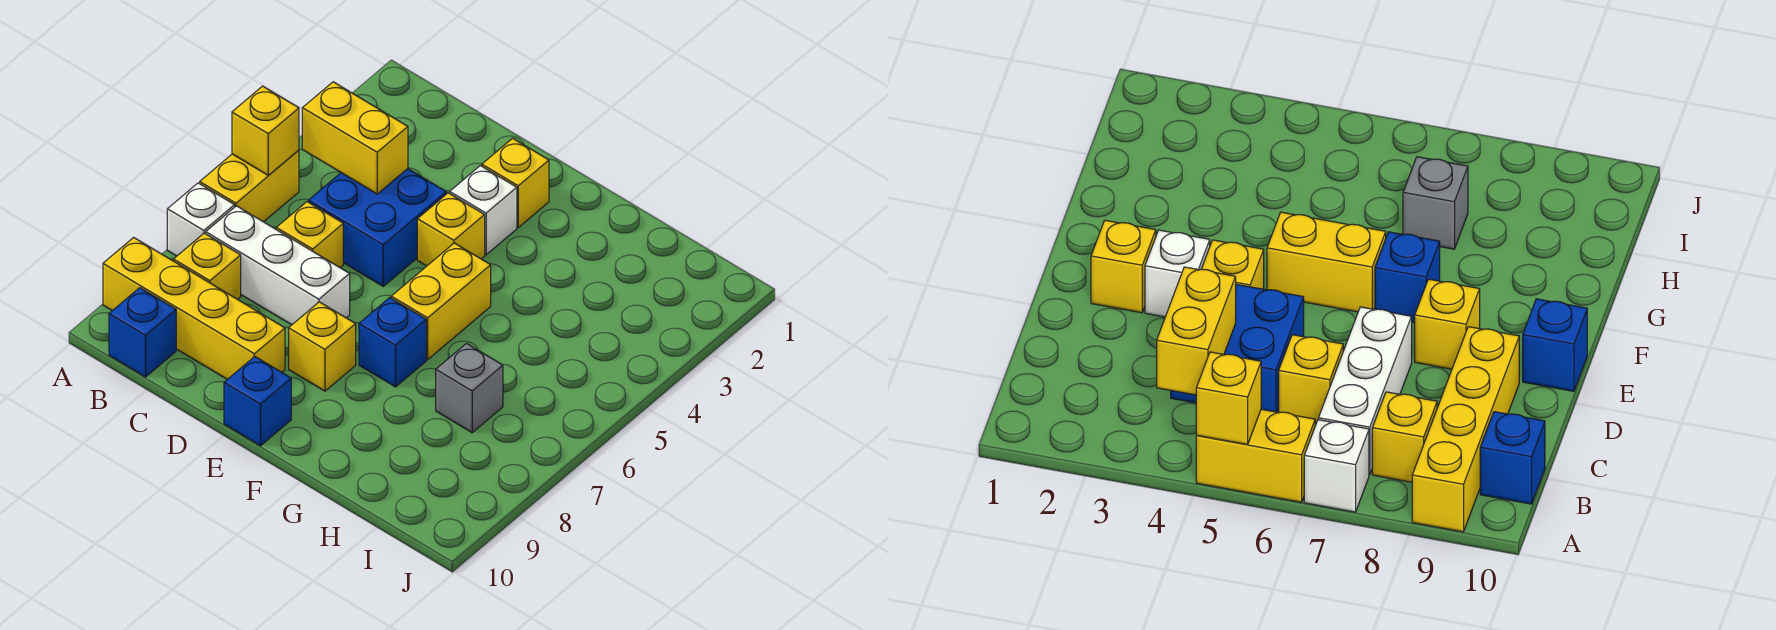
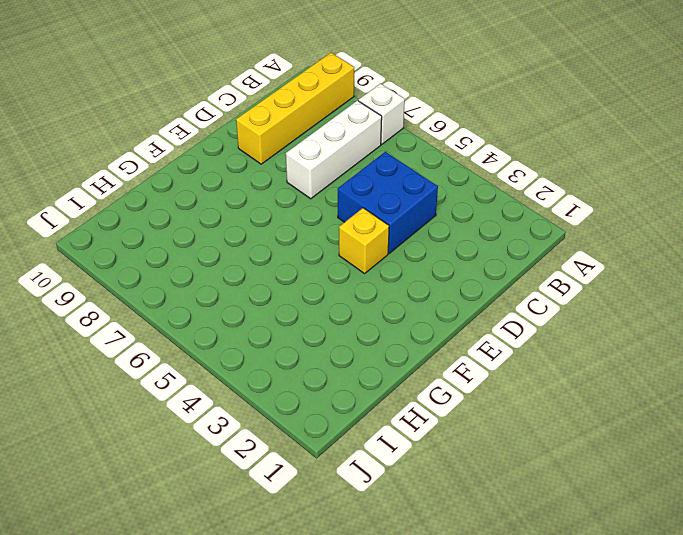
none -> yellow brick A5:A6 level 1
none -> yellow brick B8 level 1
none -> blue brick B10 level 1

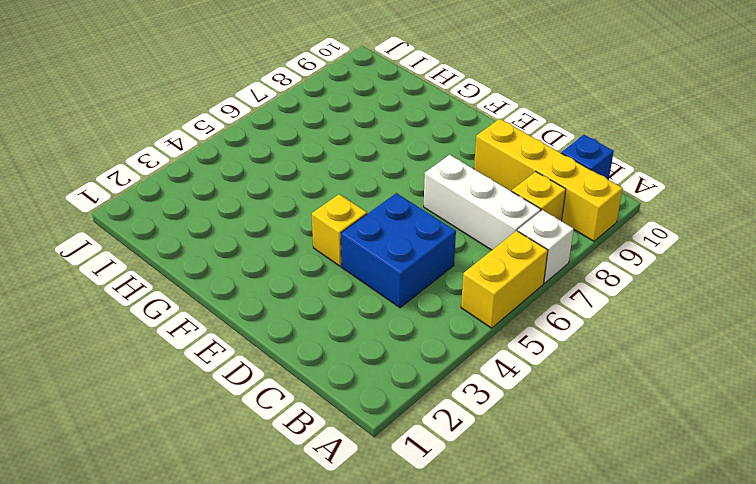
none -> yellow brick C6 level 1
none -> yellow brick E2 level 1
none -> white brick E3 level 1

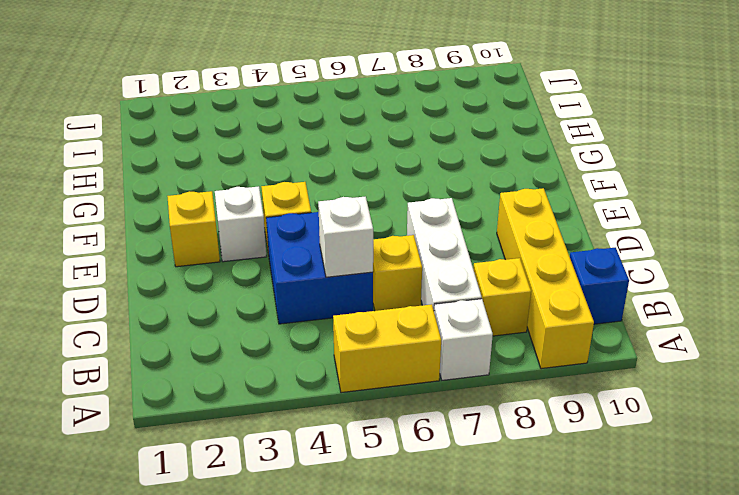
white brick C5 level 2 -> none
none -> yellow brick E8 level 1
none -> blue brick E10 level 1
none -> yellow brick F5:F6 level 1

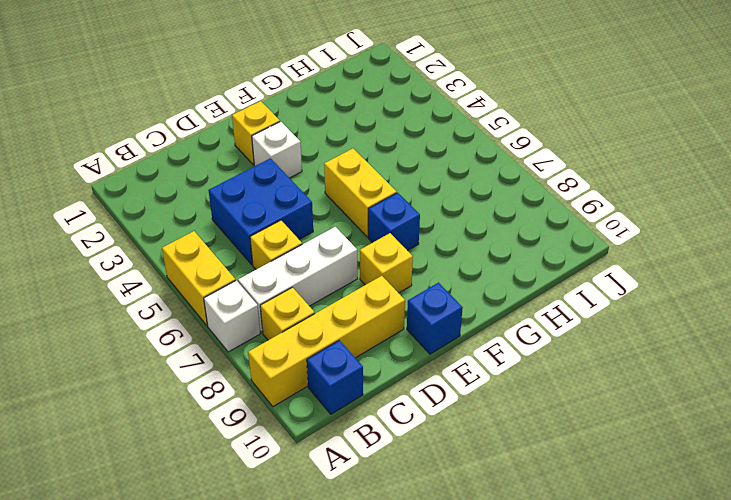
none -> yellow brick E4 level 1
none -> grey brick H7 level 1
none -> yellow brick A5 level 2

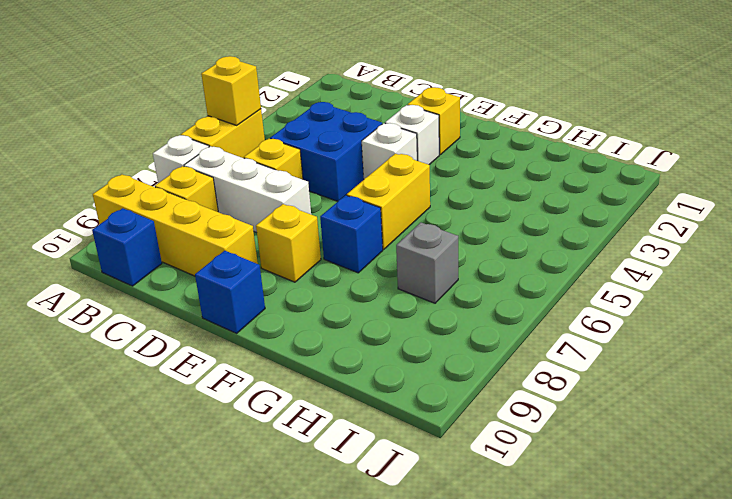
white brick E4 level 1 -> yellow brick E4 level 1
none -> yellow brick B4:C4 level 2

